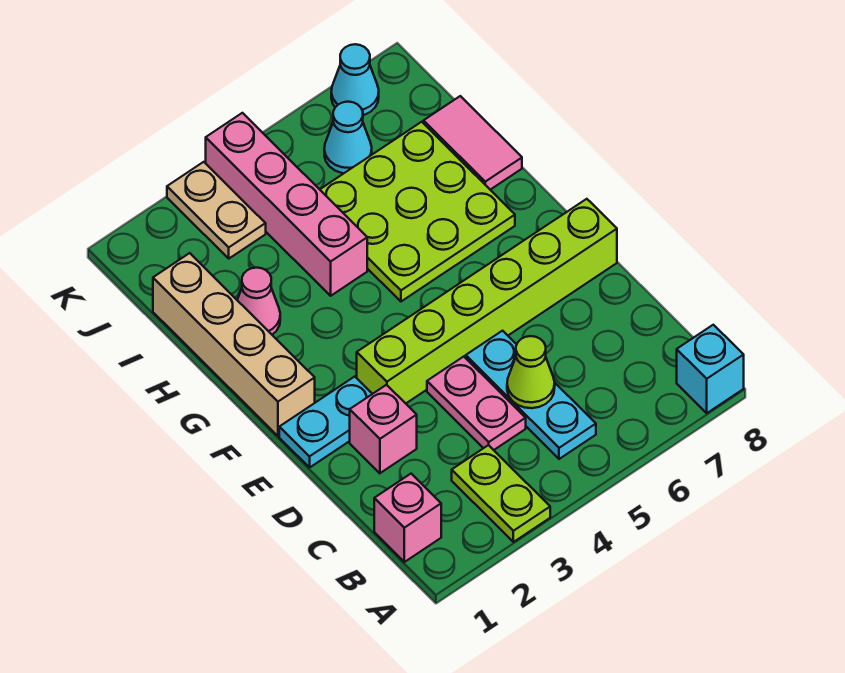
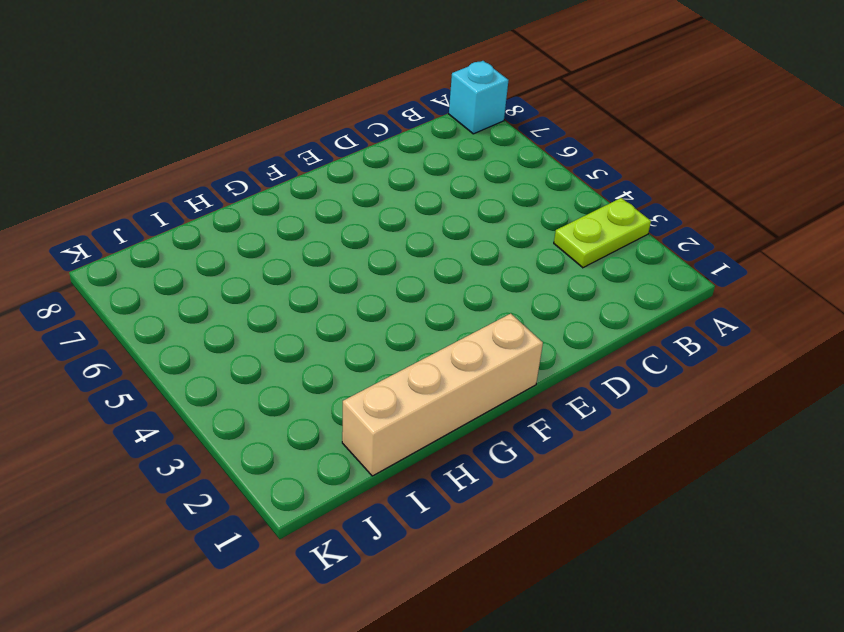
none -> pink brick B1 level 1
none -> cyan plate B5:D5 level 1
none -> pink plate C4:D4 level 1

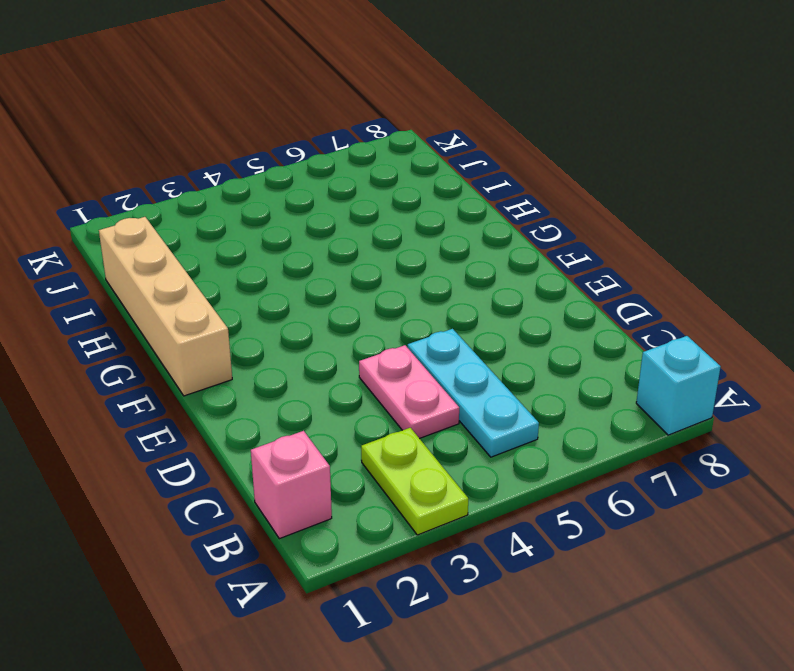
none -> pink brick D2 level 1
none -> cyan plate E1:E2 level 1
none -> lime brick E3:E8 level 1

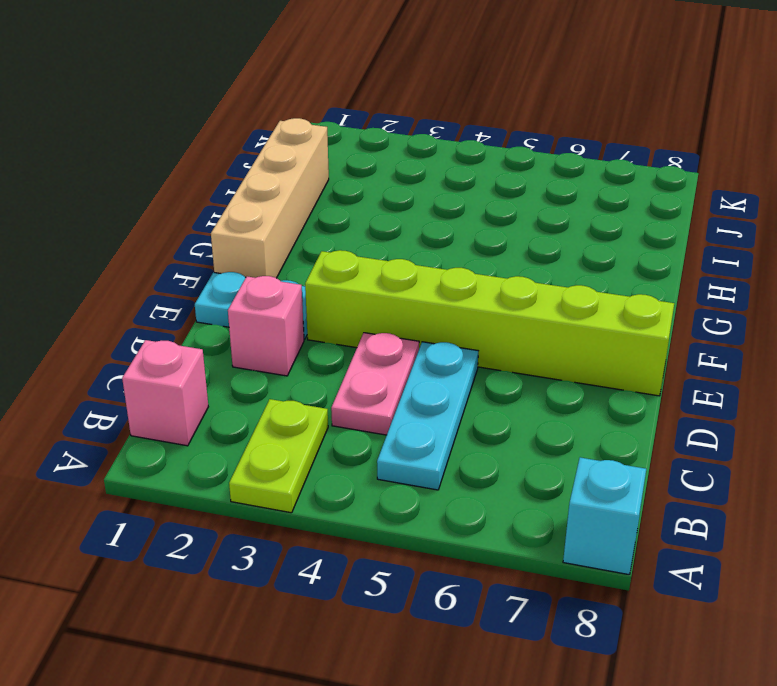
none -> lime plate G5:I7 level 1
none -> pink cone H2 level 1
none -> pink brick H4:K4 level 1

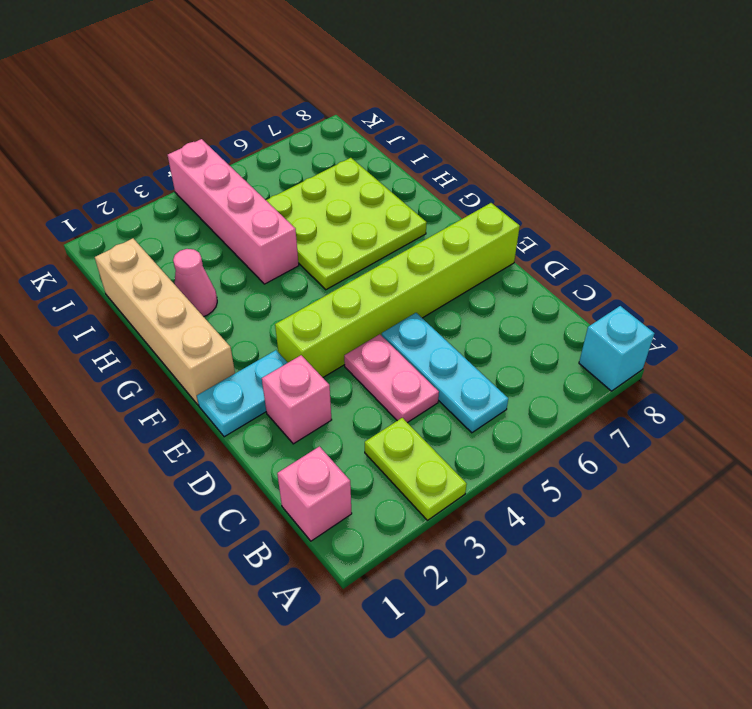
none -> pink tile H8:I8 level 1
none -> tan plate J3:K3 level 1
none -> cyan cone J6 level 1

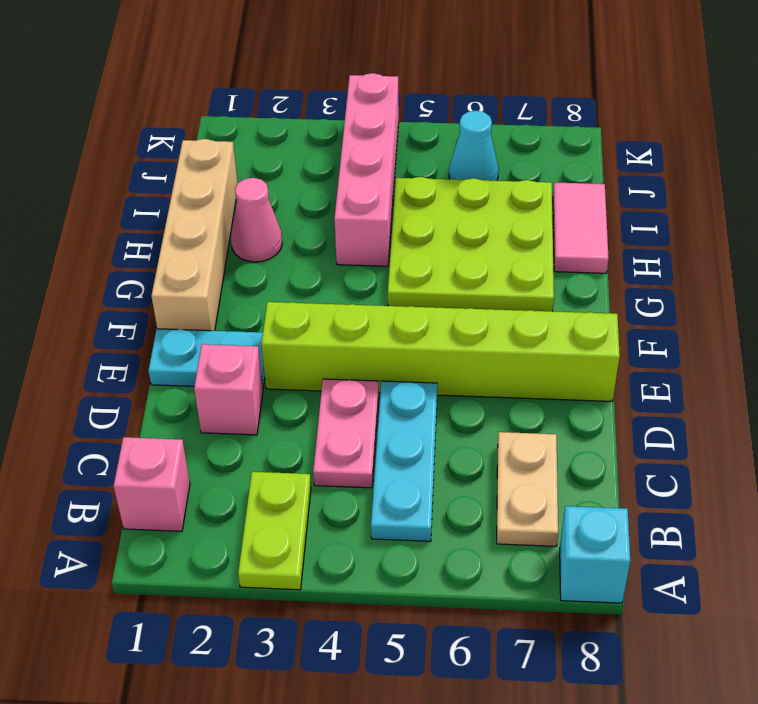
tan plate B7:C7 level 1 -> tan plate J3:K3 level 1
none -> cyan cone K7 level 1
none -> lime cone C5 level 2

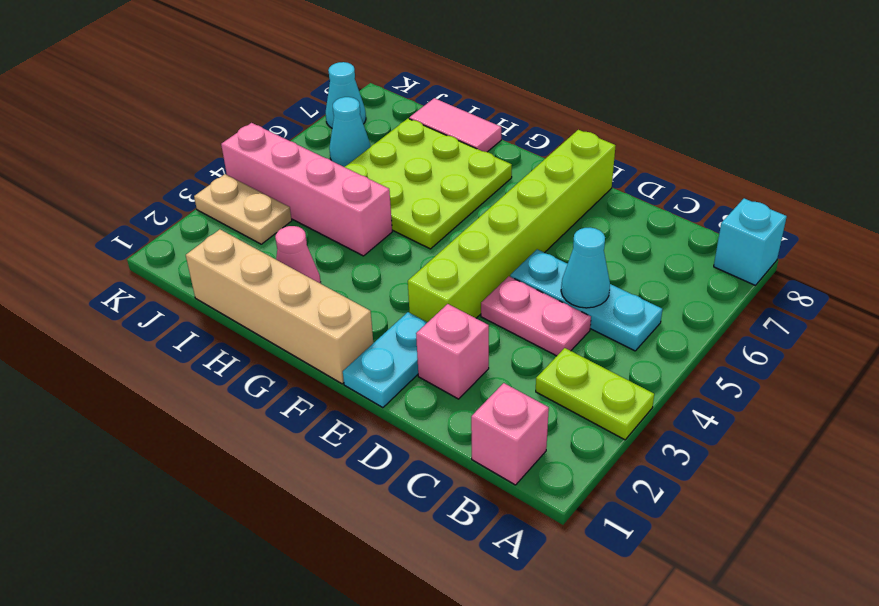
cyan cone C5 level 2 -> lime cone C5 level 2

